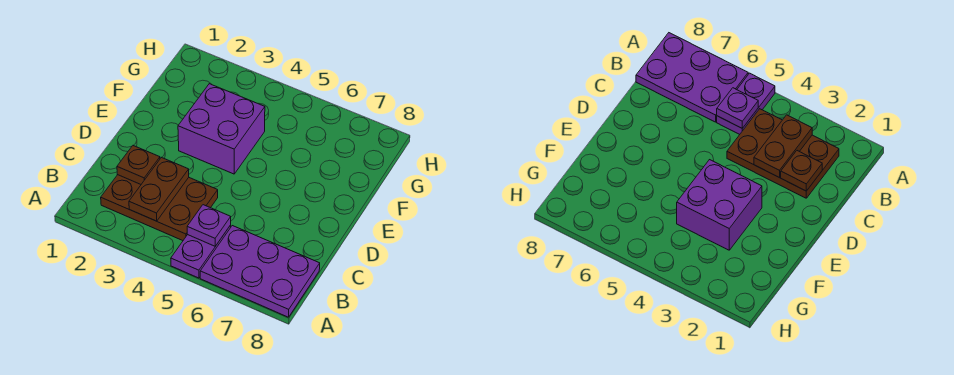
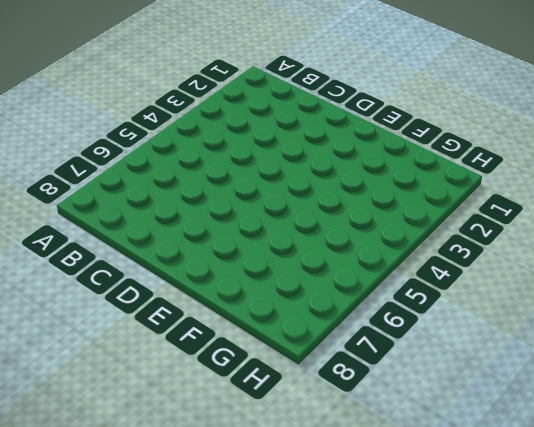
none -> purple plate A5:B5 level 1
none -> purple plate A6:B8 level 1

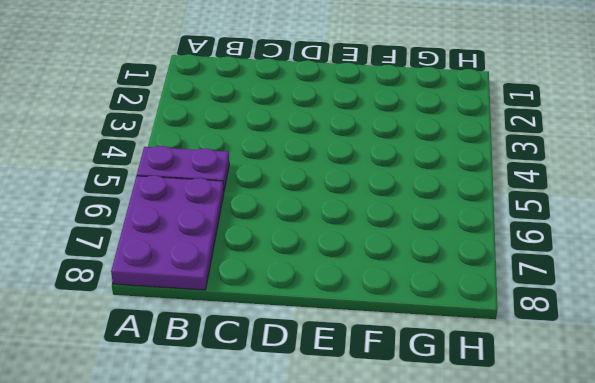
none -> brown plate B2:C4 level 1
none -> purple brick E3:F4 level 1

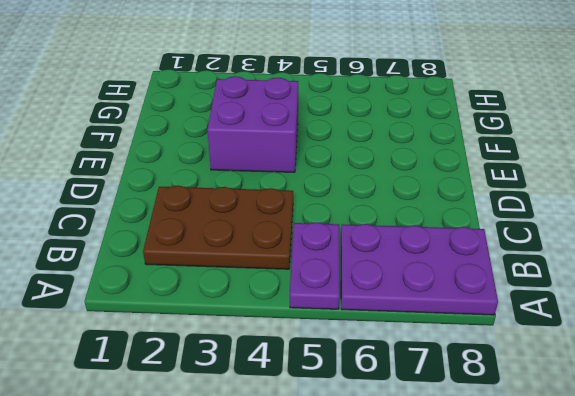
none -> brown plate B3:C3 level 2
none -> purple plate B5 level 2

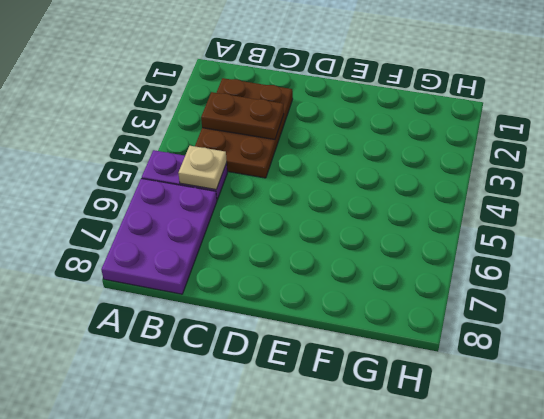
tan plate B5 level 2 -> purple plate B5 level 2
none -> purple brick E3:F4 level 1
none -> brown plate C2 level 2

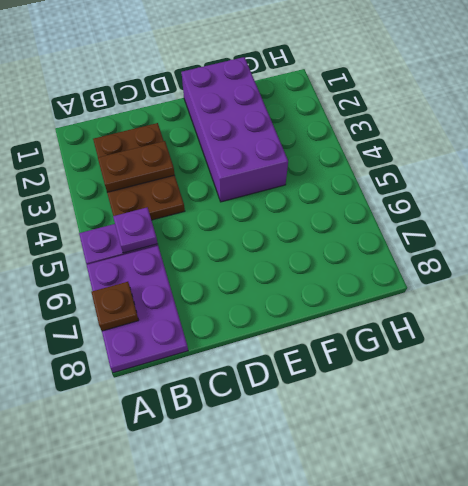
brown plate A7 level 2 -> brown plate C2 level 2
purple brick E1:F4 level 1 -> purple brick E3:F4 level 1

